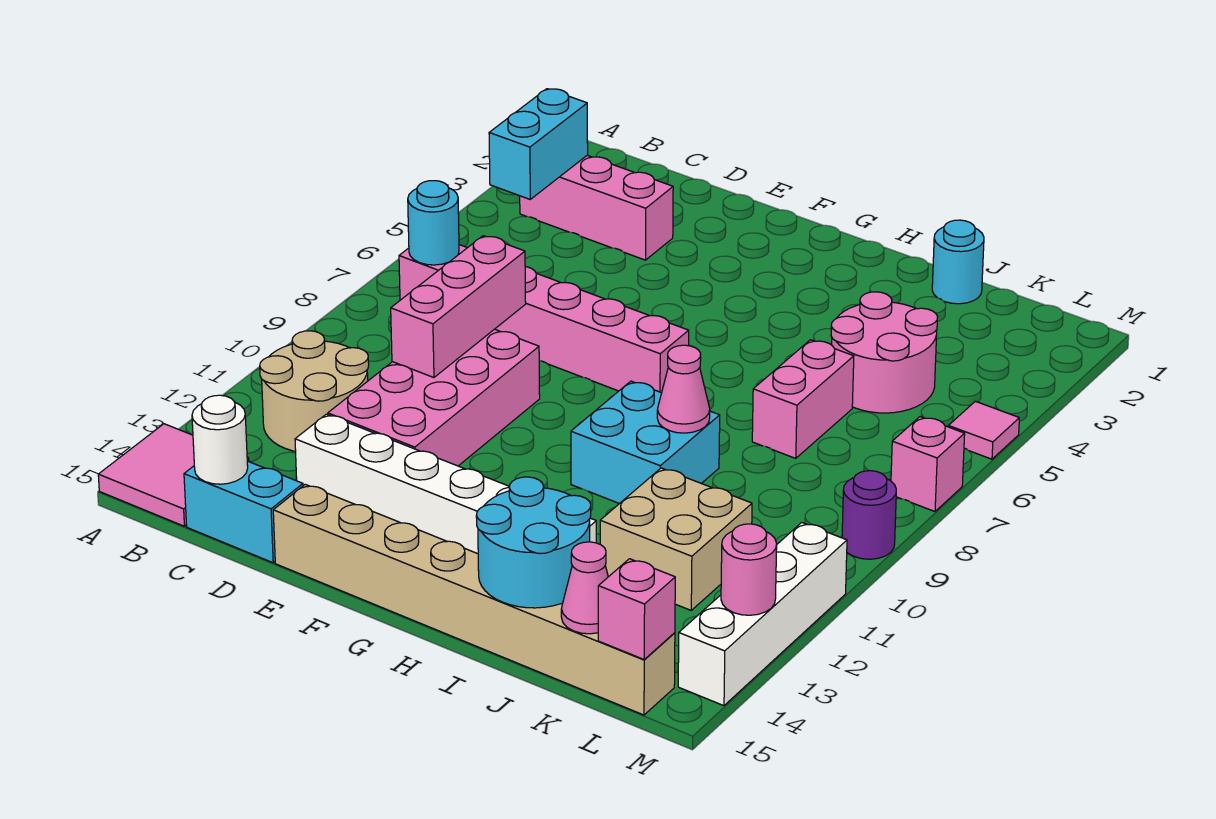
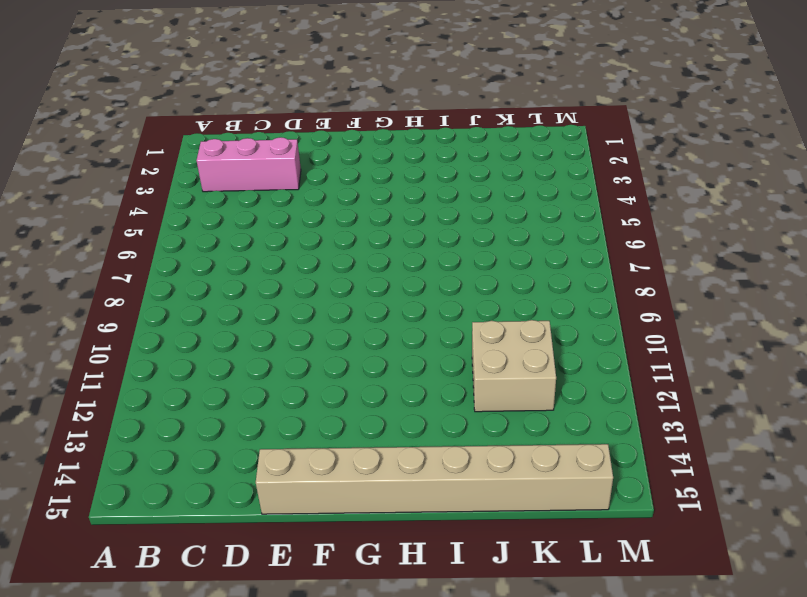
none -> pink tile A14:B15 level 1
none -> pink brick B7:G7 level 1
none -> tan round brick B11:C12 level 1

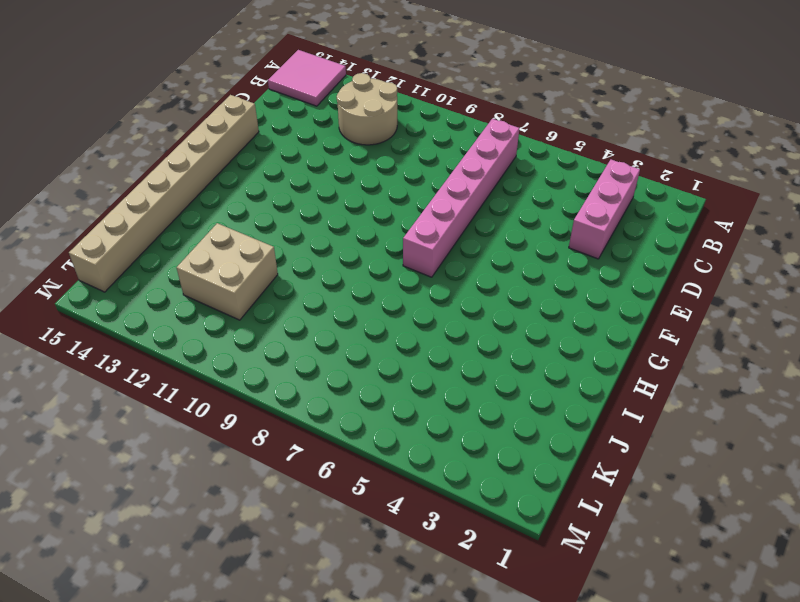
none -> cyan brick C15:D15 level 1
none -> pink brick D9:E12 level 1
none -> white brick D13:I13 level 1

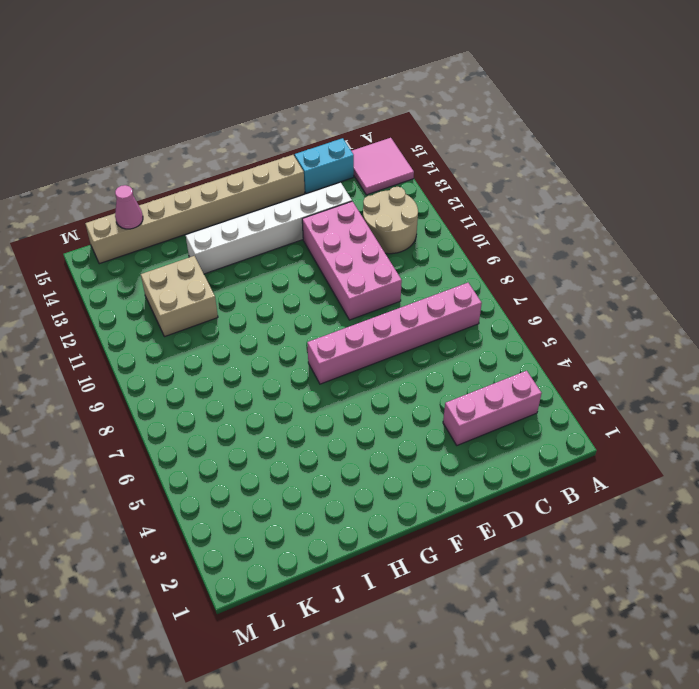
none -> cyan brick H9:I10 level 1
none -> cyan round brick J1 level 1
none -> pink round brick J4:K5 level 1

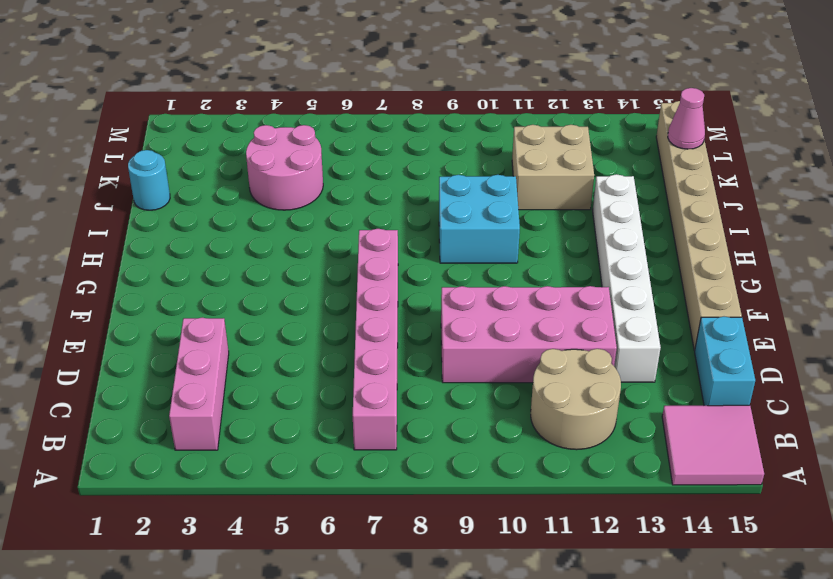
none -> pink brick J6:J7 level 1
none -> pink tile M5 level 1
none -> pink brick M7 level 1

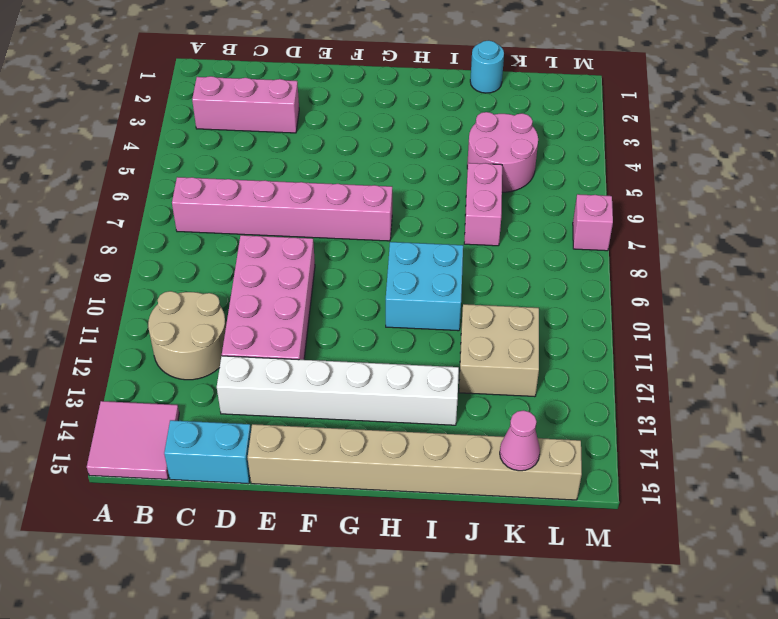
none -> pink tile M5 level 1
none -> purple round brick M9 level 1
none -> white brick M11:M14 level 1

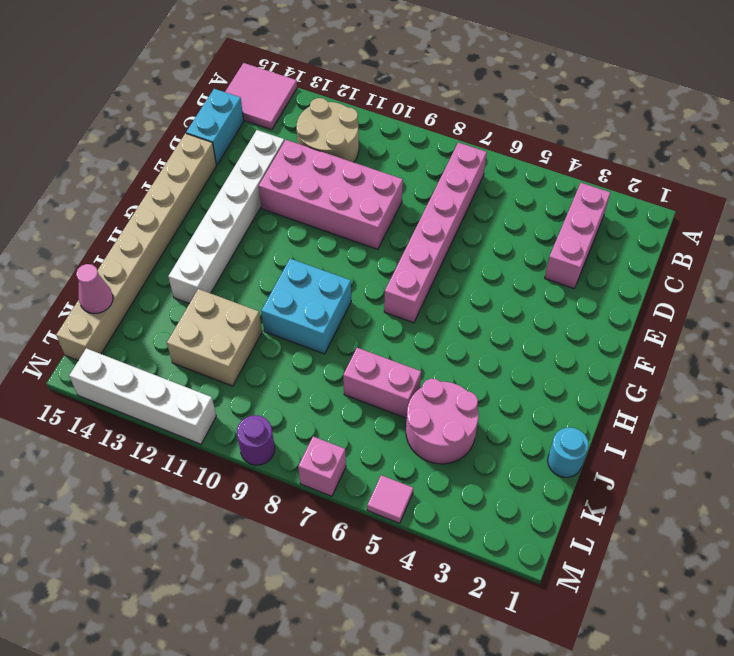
none -> cyan brick B3:B4 level 2
none -> cyan round brick B7 level 2
none -> white round brick C15 level 2

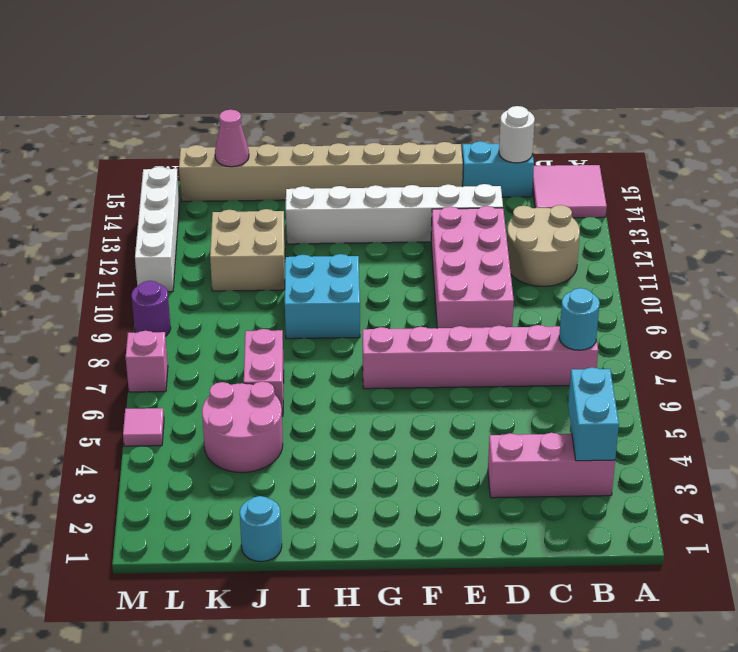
none -> pink brick D8:D10 level 2
none -> pink cone I9 level 2
none -> cyan round brick I14:J15 level 2

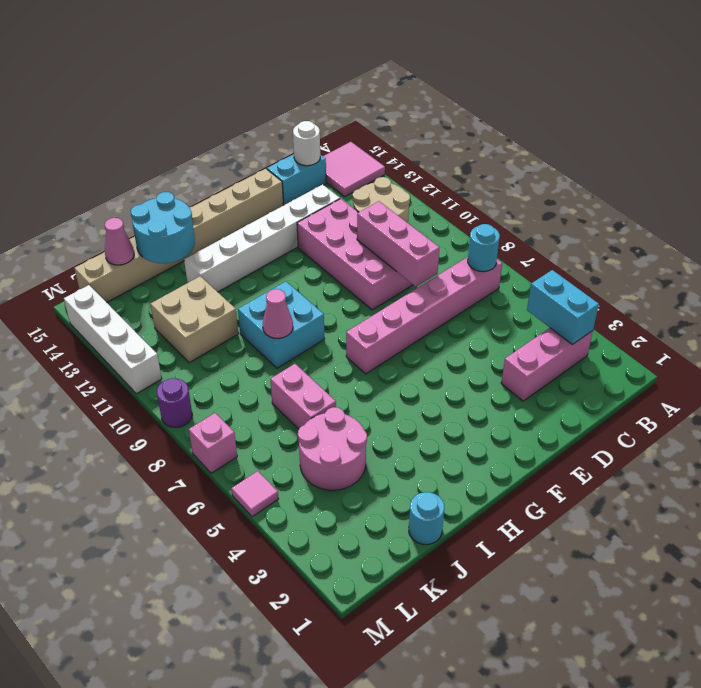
none -> pink brick L15 level 2
none -> pink round brick M13 level 2

